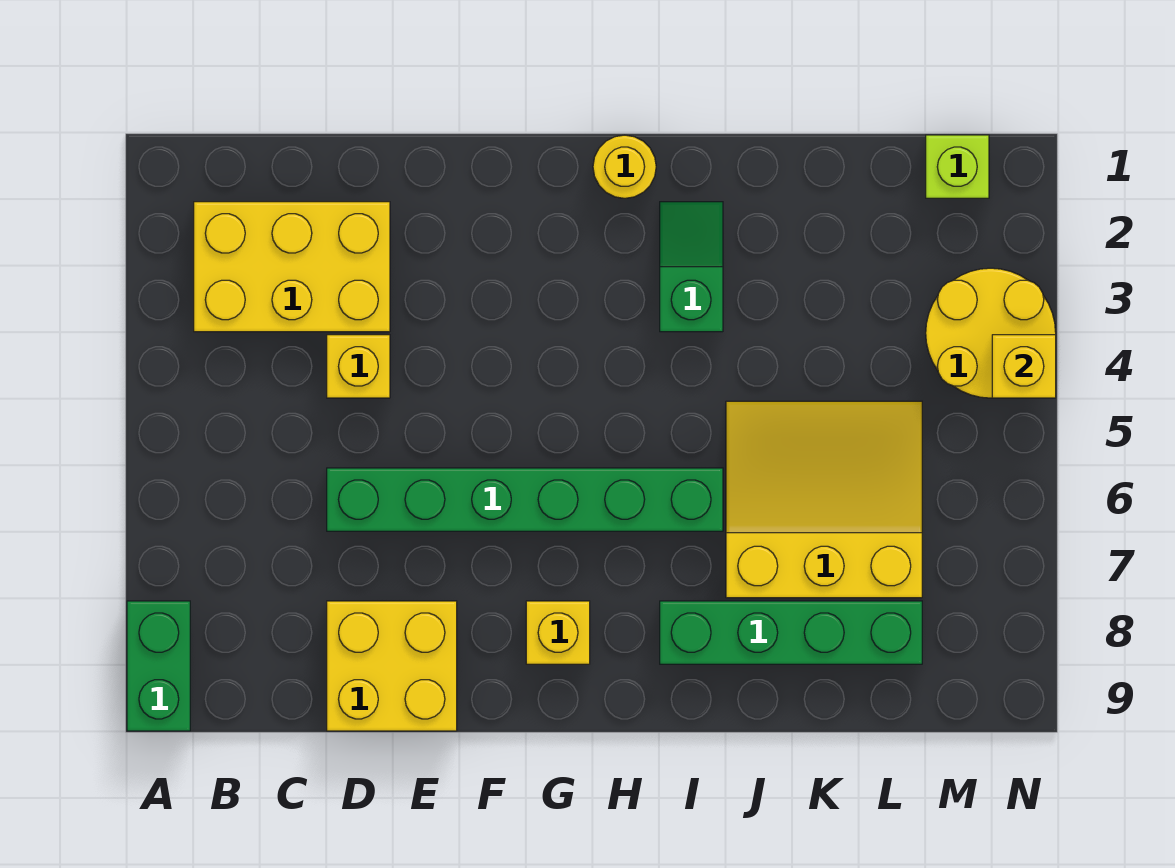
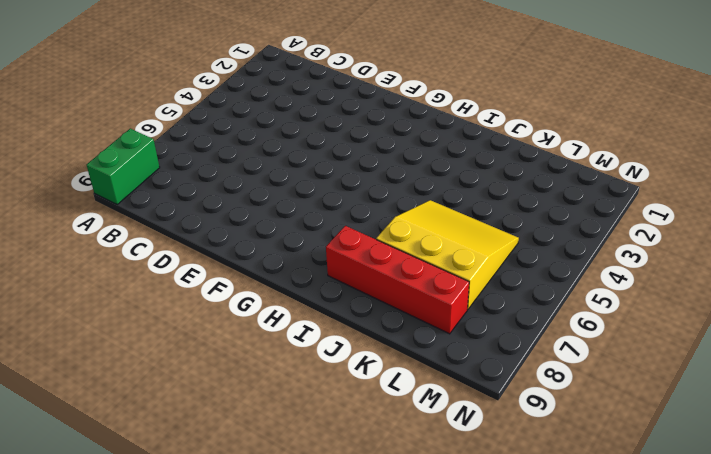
red brick I8:L8 level 1 -> green brick I8:L8 level 1
none -> yellow brick B2:D3 level 1
none -> yellow brick D4 level 1
none -> green brick D6:I6 level 1

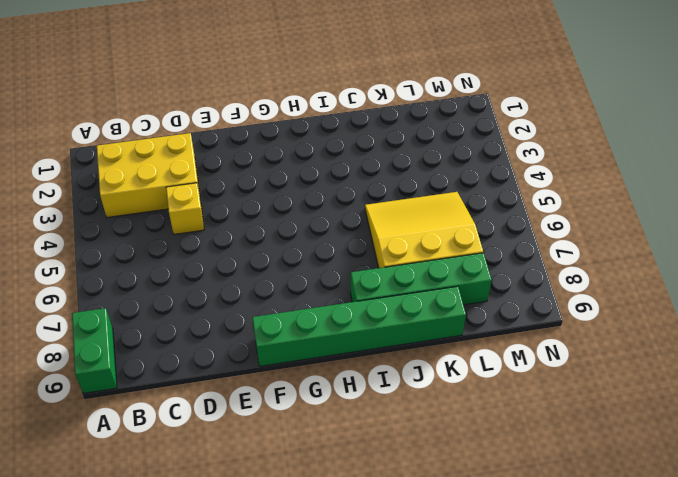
green brick F9:K9 level 1 -> green brick D6:I6 level 1
none -> yellow brick D8:E9 level 1
none -> yellow brick G8 level 1
none -> yellow round brick H1 level 1

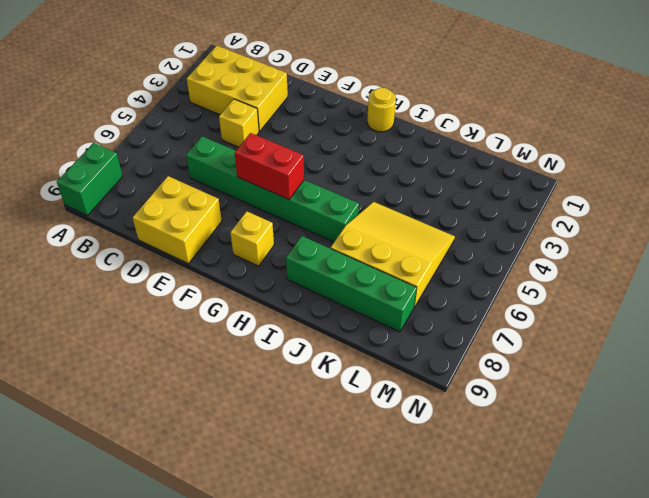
red brick F6:G6 level 2 -> none
none -> green slope I2:I3 level 1 top 3
none -> lime brick M1 level 1
none -> yellow round brick M3:N4 level 1

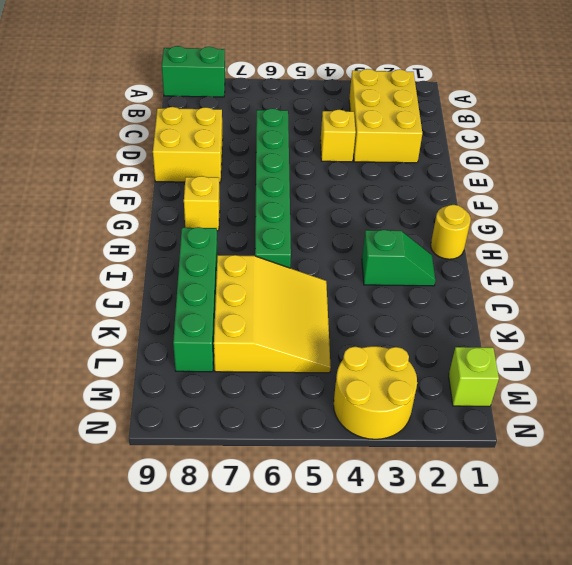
none -> yellow brick N4 level 2

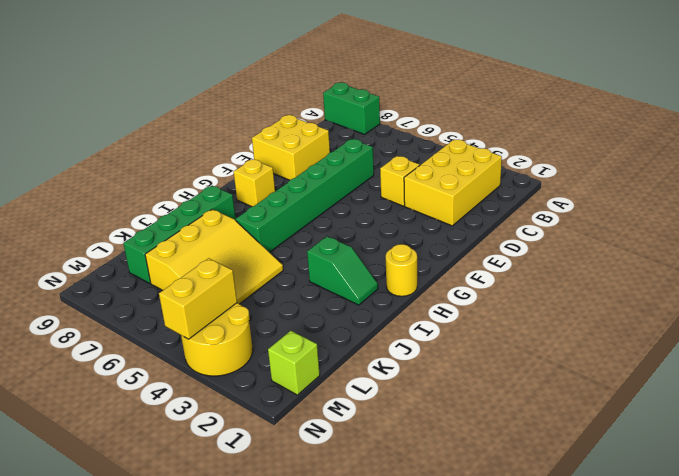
yellow brick M4:N4 level 2 -> yellow brick N4 level 2

